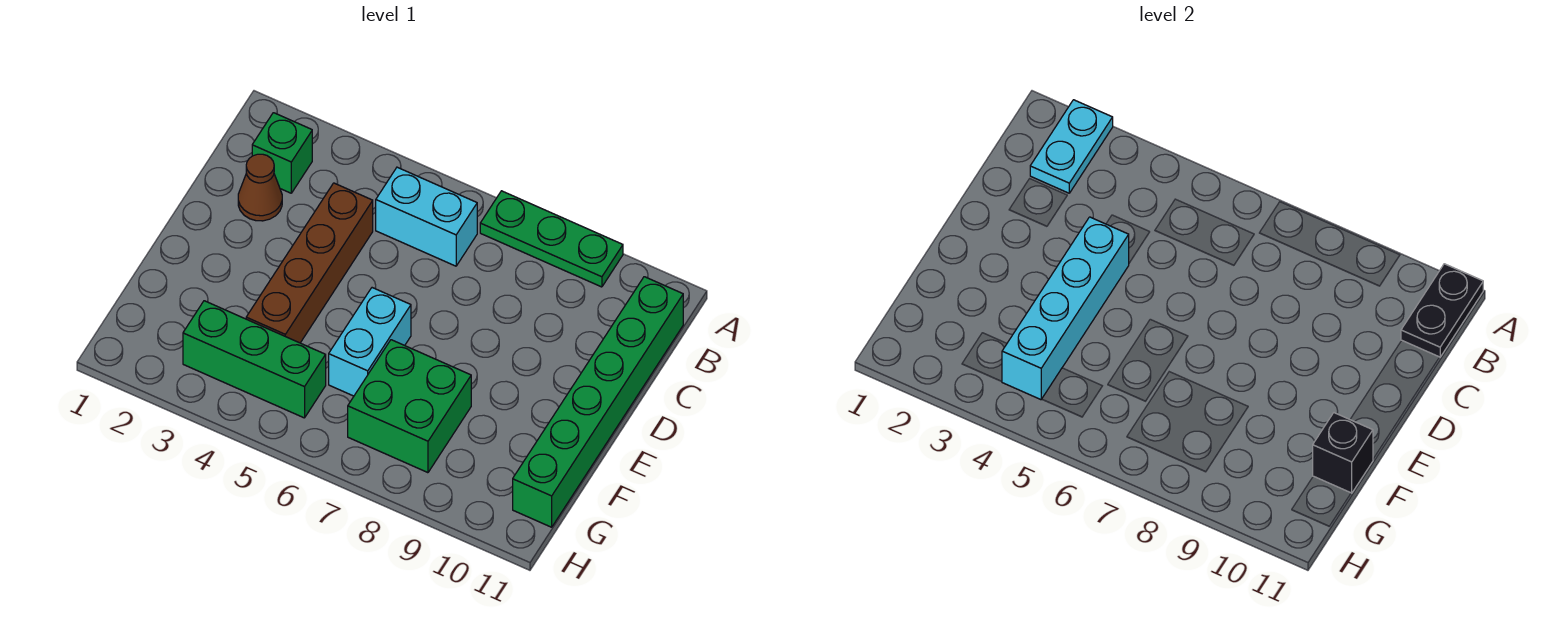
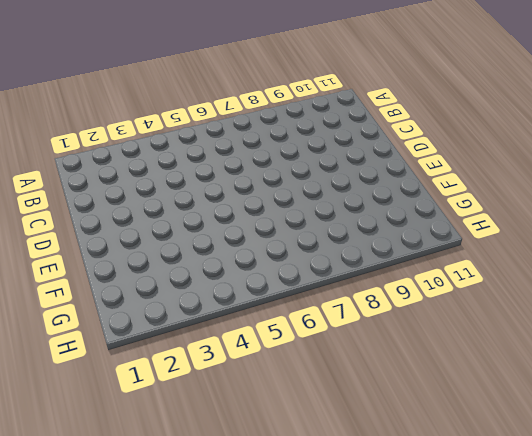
none -> green plate A7:A9 level 1
none -> green brick B2 level 1
none -> cyan brick B5:B6 level 1

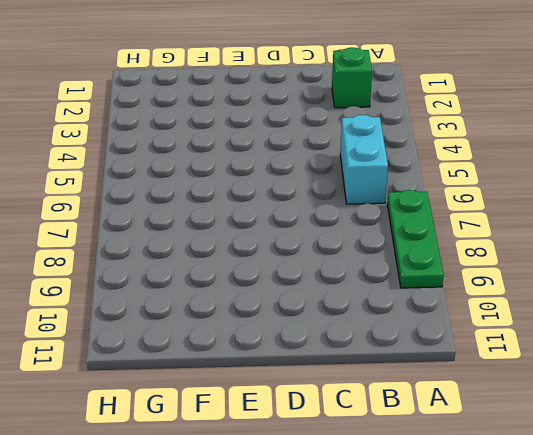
none -> green brick B11:G11 level 1
none -> brown cone C2 level 1
none -> brown brick C4:F4 level 1

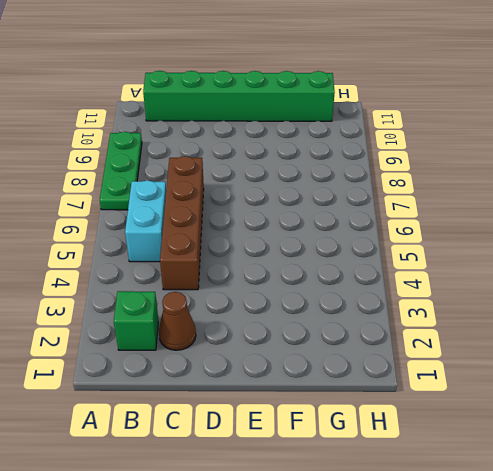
brown brick C4:C7 level 1 -> brown brick C4:F4 level 1
none -> cyan brick E6:F6 level 1
none -> green brick F7:G8 level 1
none -> green brick G3:G5 level 1

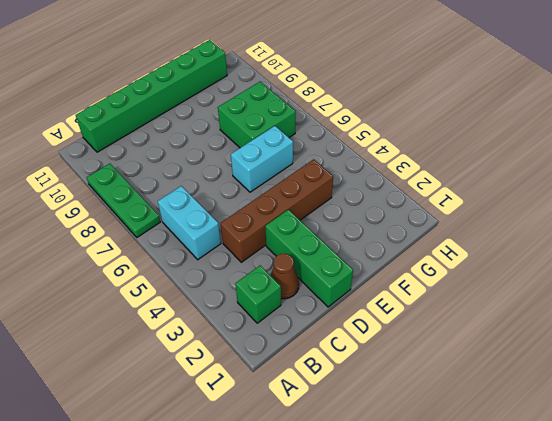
green brick D1:D3 level 1 -> green brick G3:G5 level 1
none -> cyan plate A2:B2 level 2
none -> black plate A11:B11 level 2
none -> cyan brick D4:G4 level 2

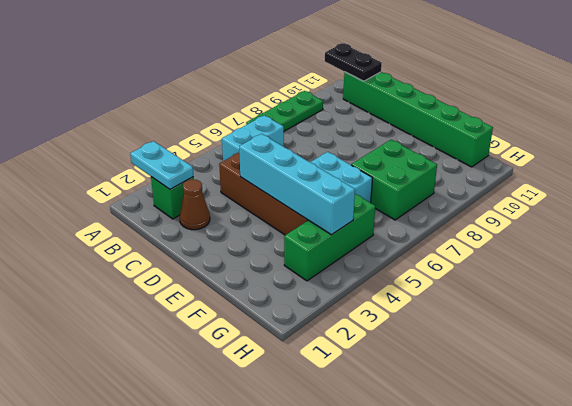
none -> black brick F11 level 2

